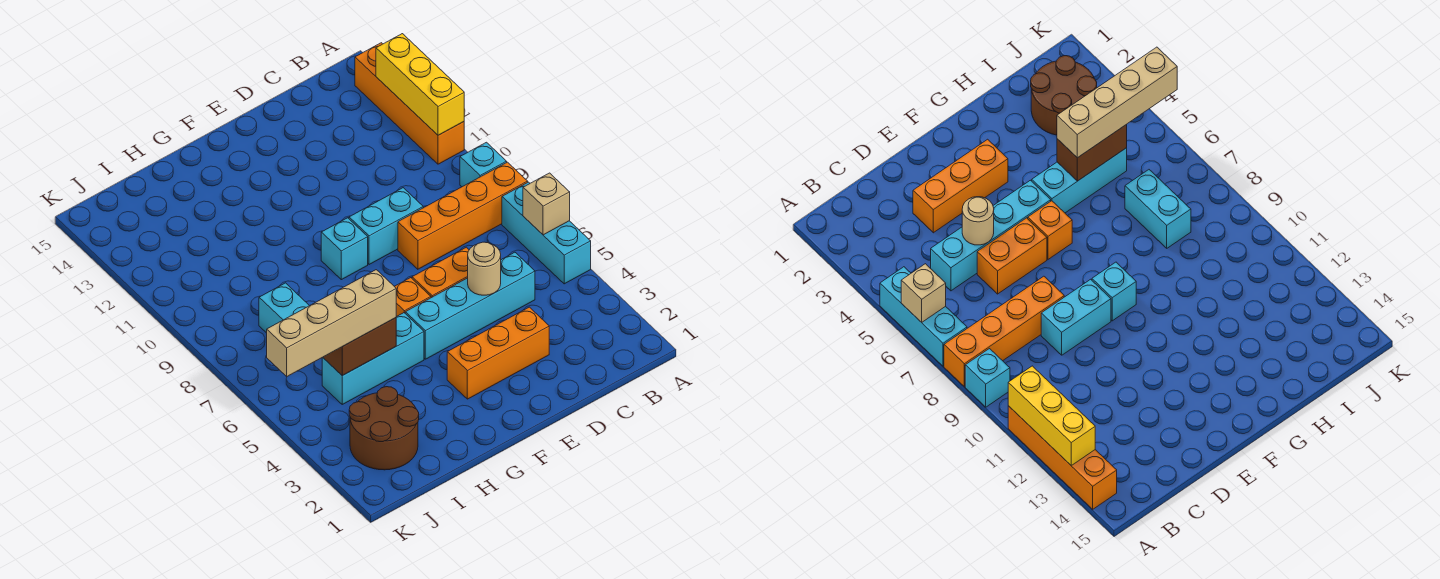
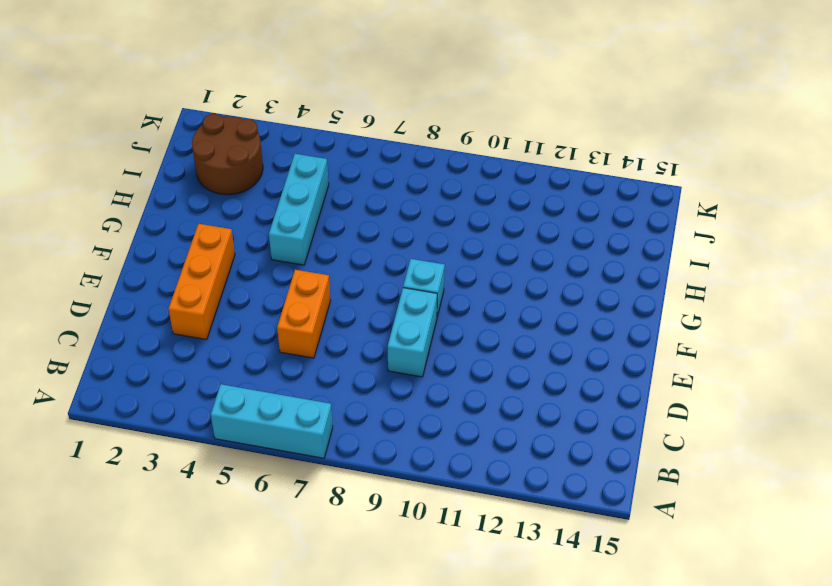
none -> orange brick A8:D8 level 1
none -> cyan brick A9 level 1
none -> orange brick A11:A14 level 1

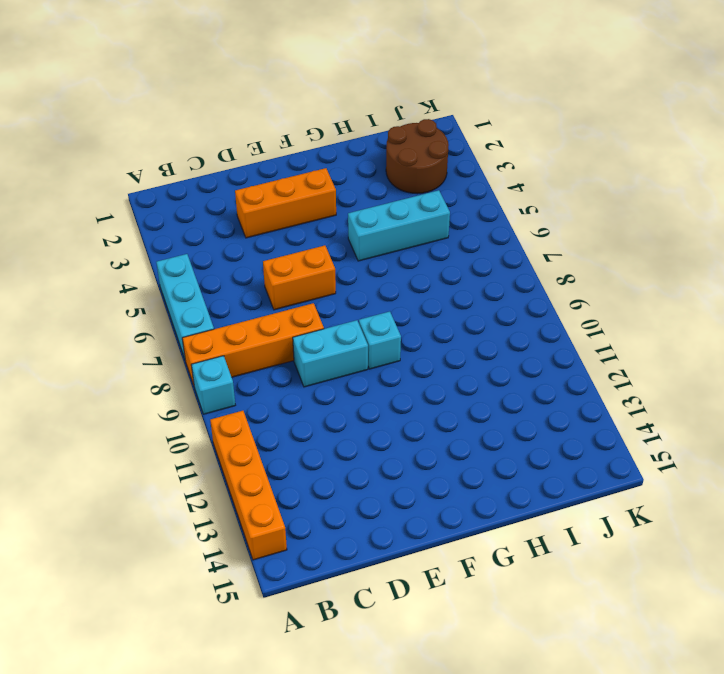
none -> cyan brick C5:F5 level 1
none -> orange brick F6 level 1
none -> cyan brick I7:I8 level 1

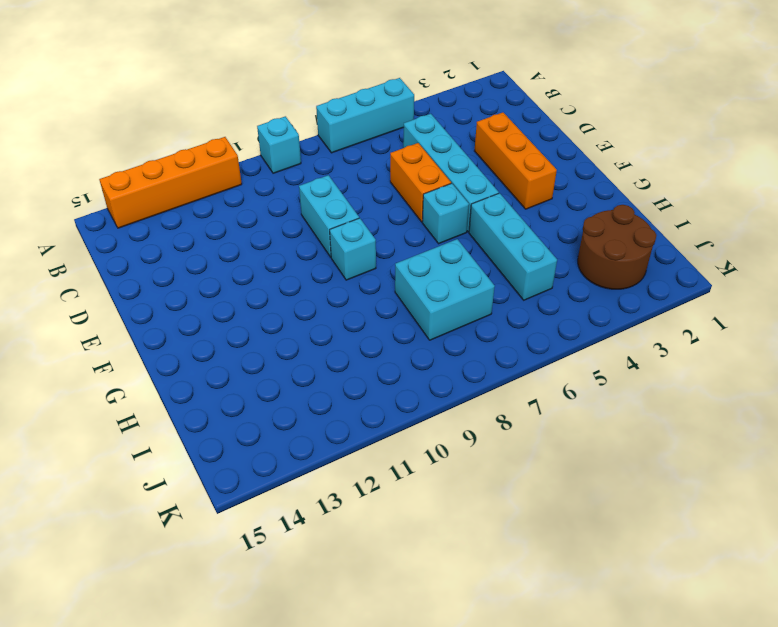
cyan brick F6 level 1 -> orange brick F6 level 1
cyan brick H7:I8 level 1 -> cyan brick I7:I8 level 1
none -> orange brick A8:D8 level 1
none -> tan brick A6 level 2
none -> yellow brick A11:A13 level 2

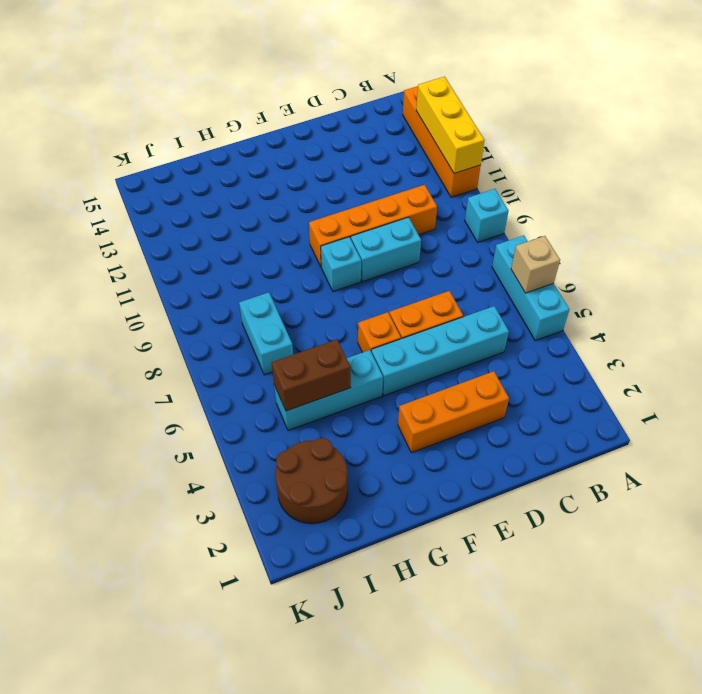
orange brick C10:F10 level 1 -> orange brick A8:D8 level 1
none -> tan round brick D5 level 2
none -> tan brick H5:K5 level 3

